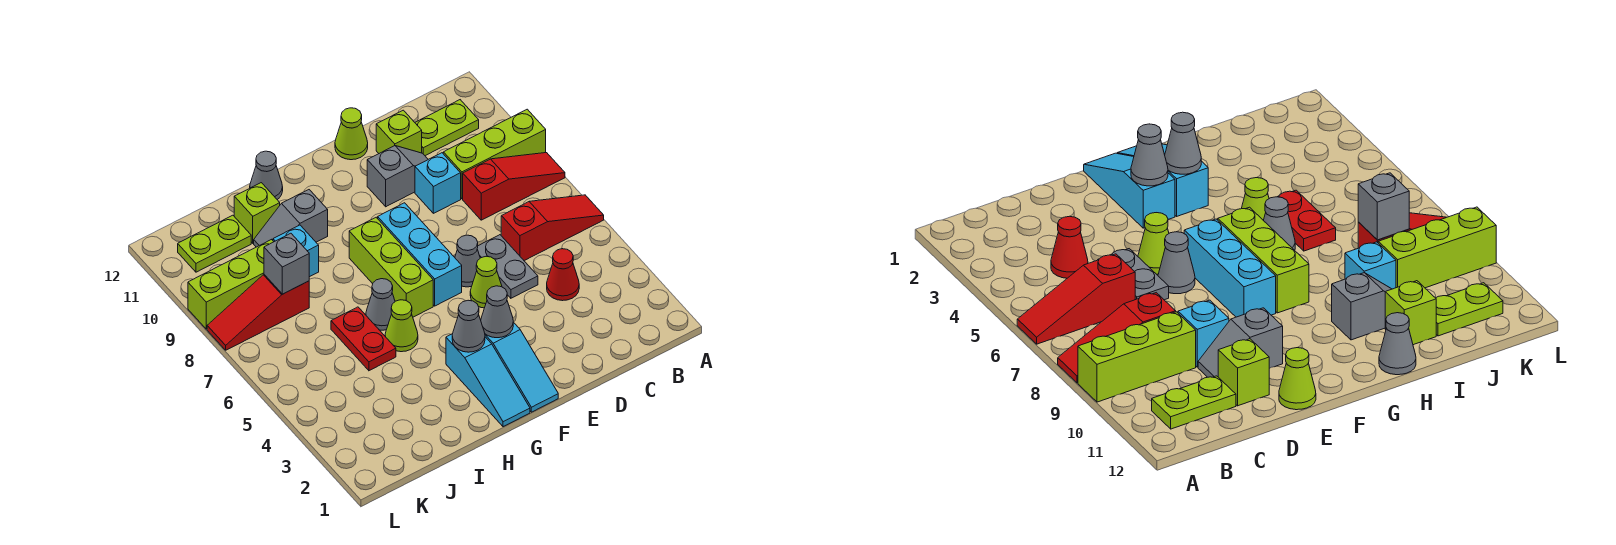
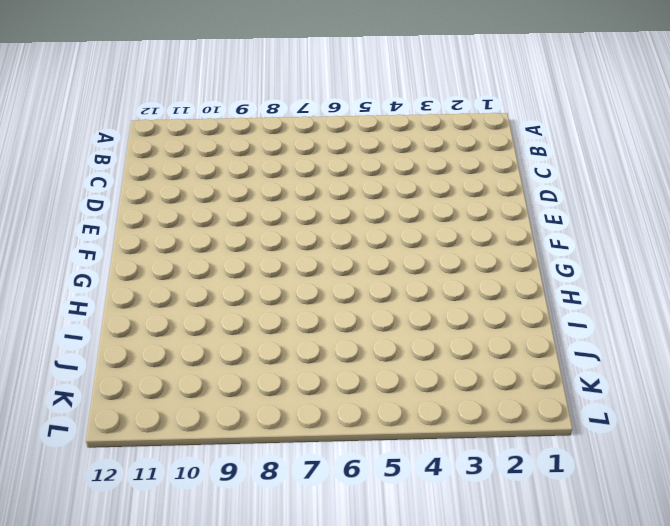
none -> red slope A6:C6 level 1 top C
none -> red slope A8:C8 level 1 top C
none -> lime brick A9:C9 level 1

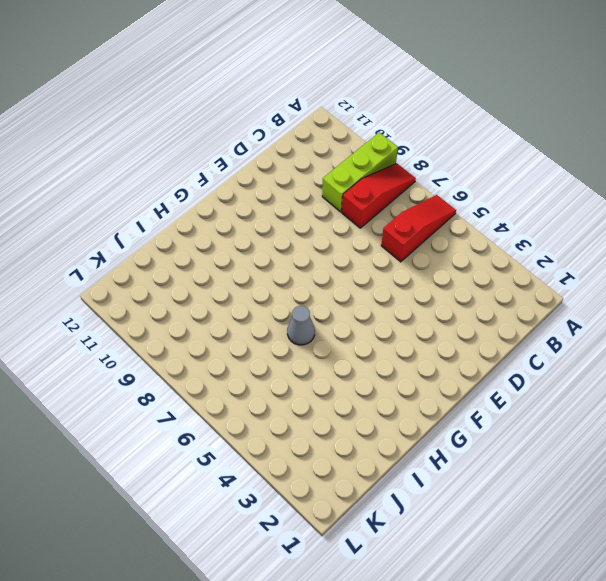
none -> lime plate B11:C11 level 1
none -> red cone C4 level 1
none -> grey plate D5:D6 level 1

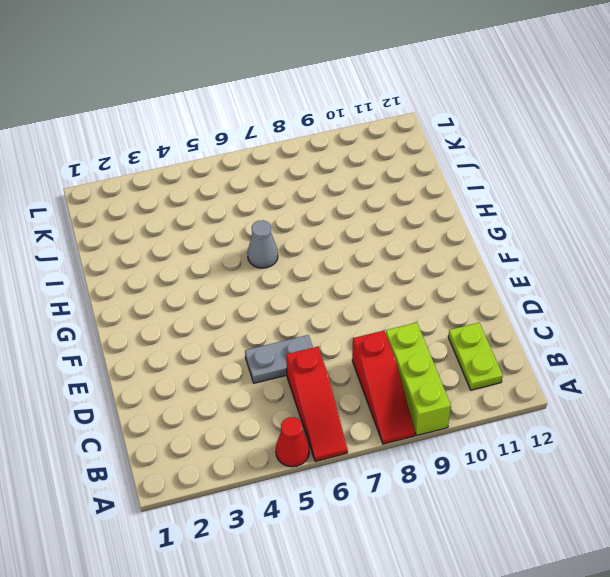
red cone A5 level 1 -> red cone C4 level 1
none -> cyan brick D9 level 1
none -> grey slope D10:E10 level 1 top E
none -> lime brick D11 level 1

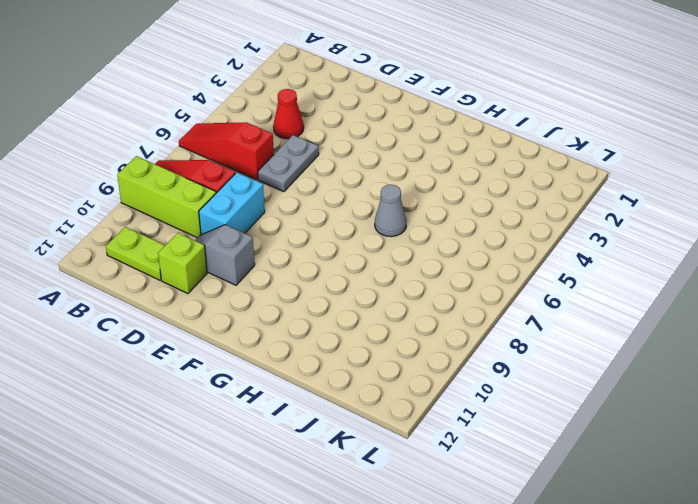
cyan brick D8:D9 level 1 -> cyan brick D9 level 1
none -> lime cone E5 level 1
none -> grey cone E6 level 1
none -> lime cone E12 level 1

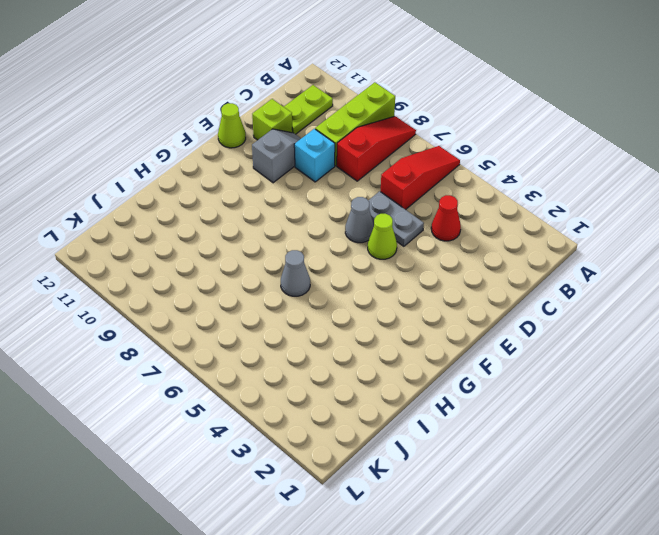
none -> cyan slope F1:F3 level 1 top 3
none -> cyan brick F6:F8 level 1
none -> cyan slope G1:G3 level 1 top 3

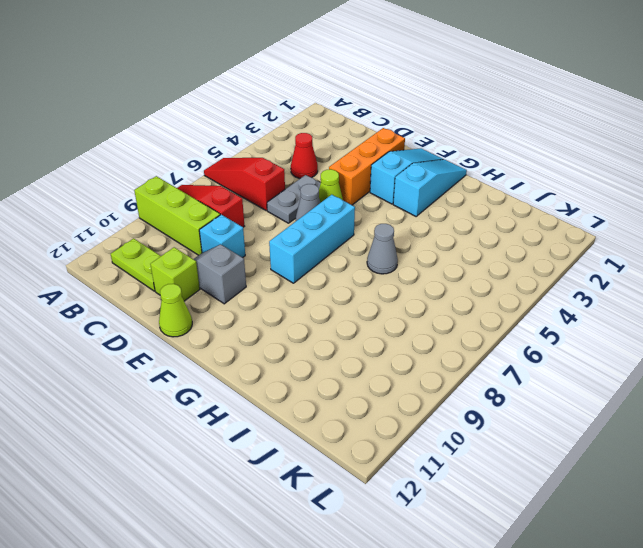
orange brick E2:E4 level 1 -> none
none -> lime brick G6:G8 level 1
none -> lime cone H5 level 1
none -> grey slope H10:I10 level 1 top H

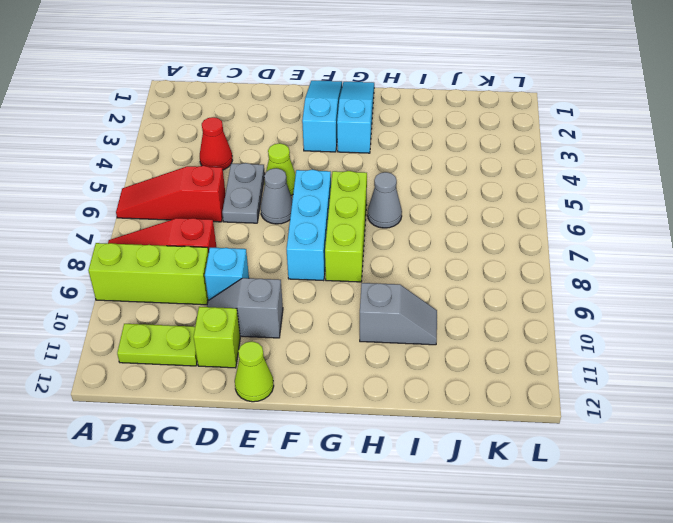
none -> lime cone H5 level 1
none -> grey cone H12 level 1
none -> red plate I5:I6 level 1

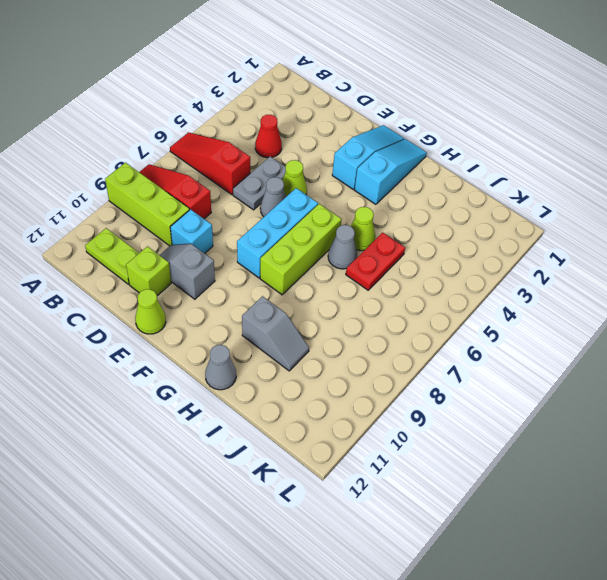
none -> cyan brick I9 level 1
none -> lime brick I11 level 1
none -> red slope J8:L8 level 1 top J

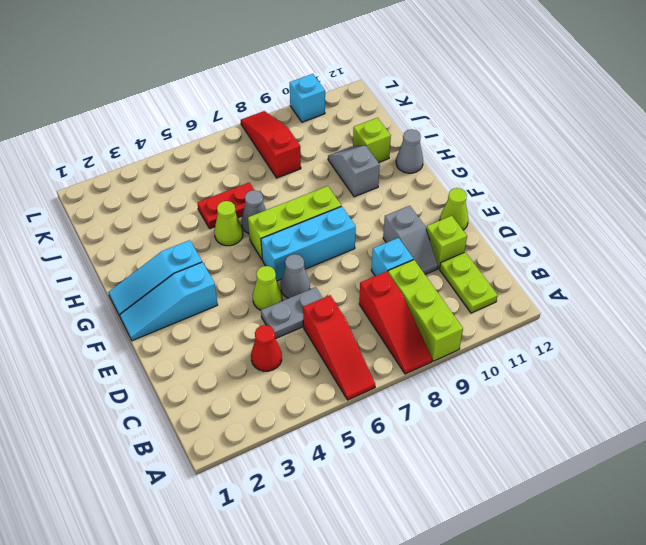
cyan brick L10 level 1 -> cyan brick I9 level 1
none -> lime brick J9:L9 level 1
none -> lime plate J11:K11 level 1
none -> grey cone F3 level 2

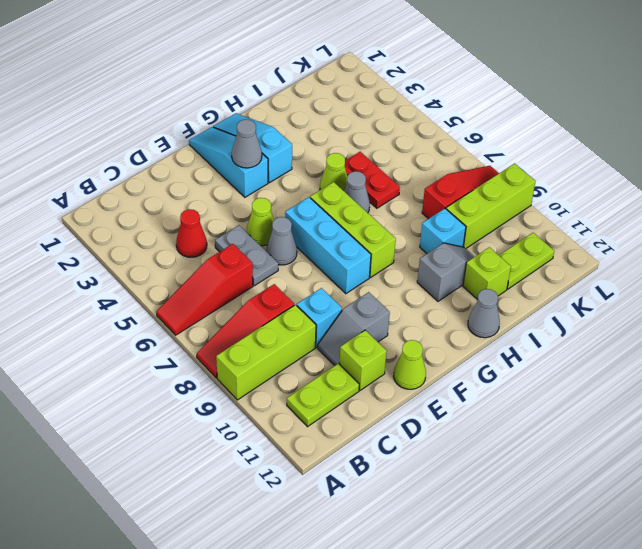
none -> grey cone G3 level 2
none -> grey brick J8 level 2

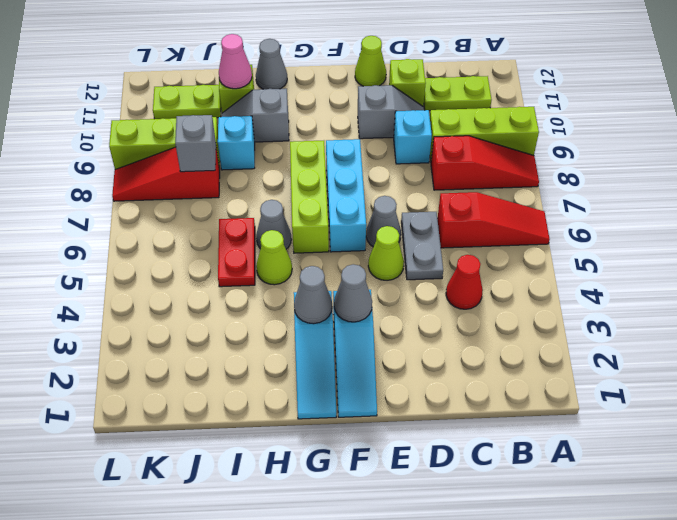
pink cone I11 level 2 -> none

